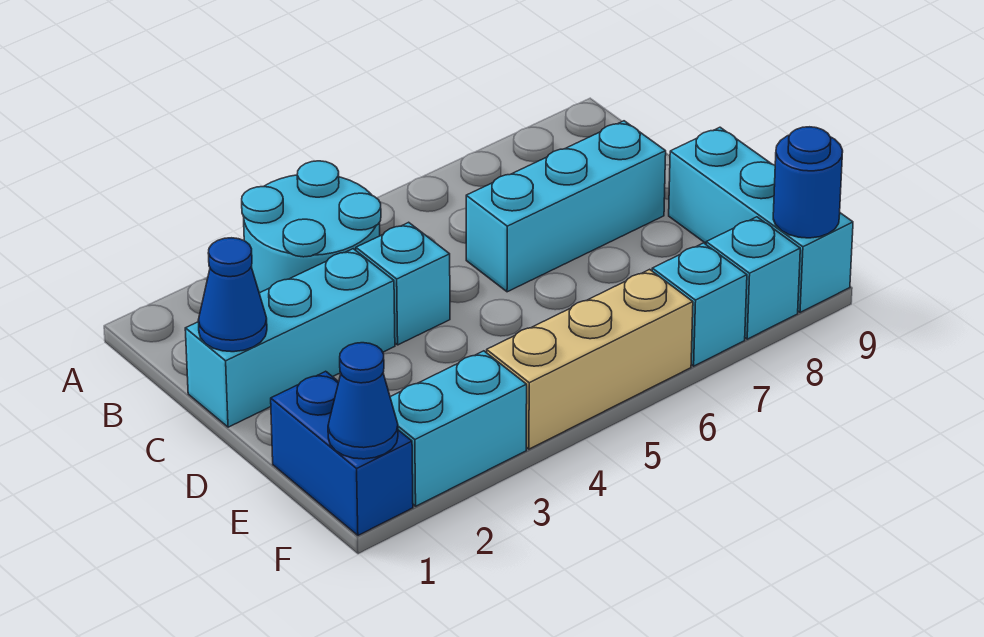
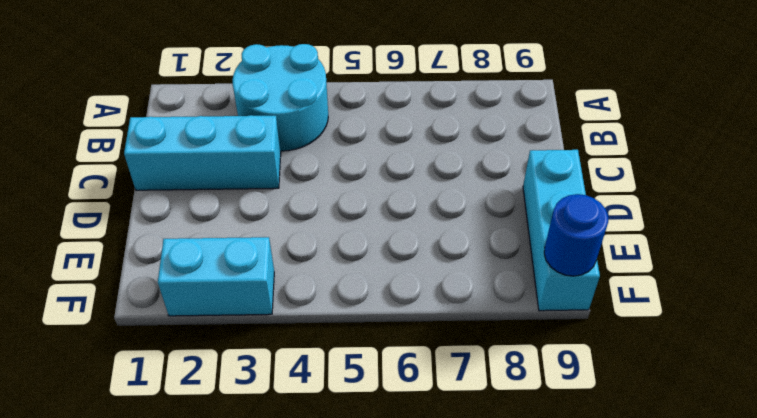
none -> cyan brick C4 level 1
none -> cyan brick C6:C8 level 1
none -> blue brick E1:F1 level 1

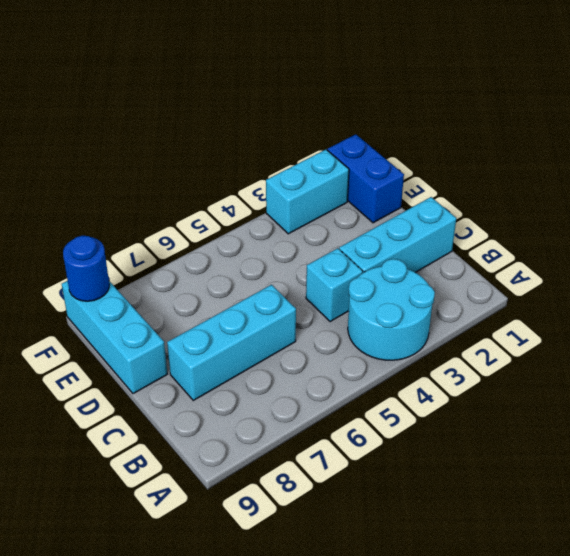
none -> tan brick F4:F6 level 1
none -> cyan brick F7 level 1
none -> cyan brick F8 level 1

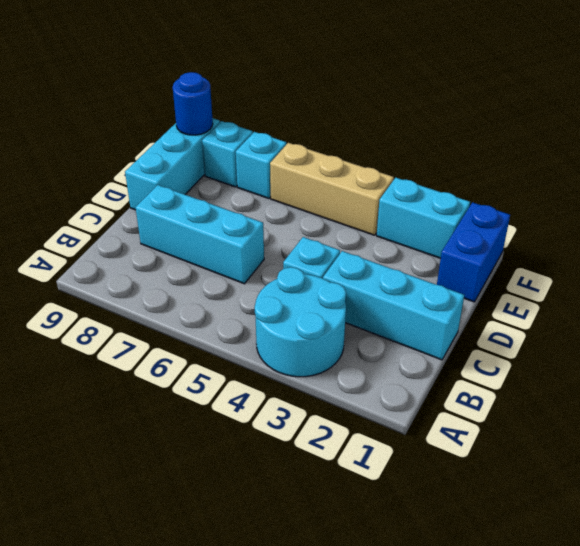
none -> blue cone C1 level 2
none -> blue cone F1 level 2

